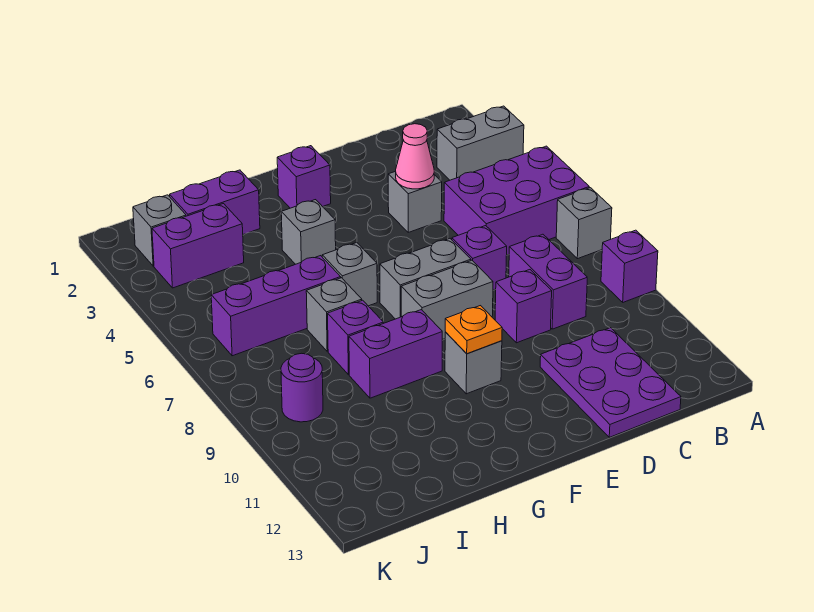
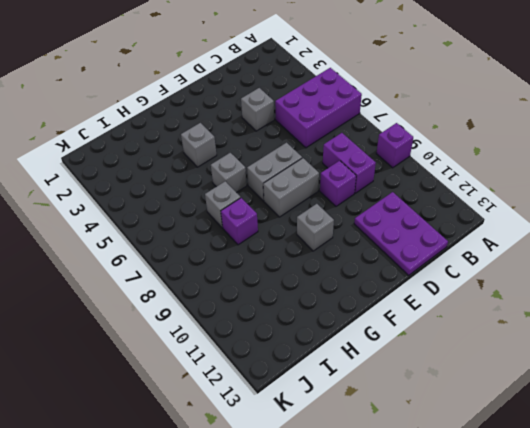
none -> grey brick A3:B3 level 1
none -> grey brick A7 level 1
none -> purple brick D7 level 1

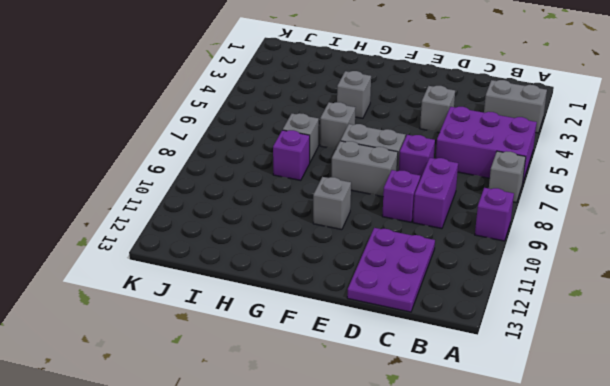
none -> purple brick F2 level 1
none -> purple brick G9:H9 level 1
none -> purple brick H2:I2 level 1

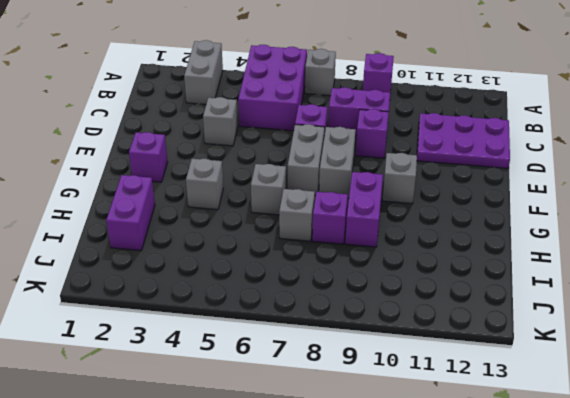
none -> purple brick H6:J6 level 1
none -> purple brick I3:J3 level 1
none -> grey brick J2 level 1

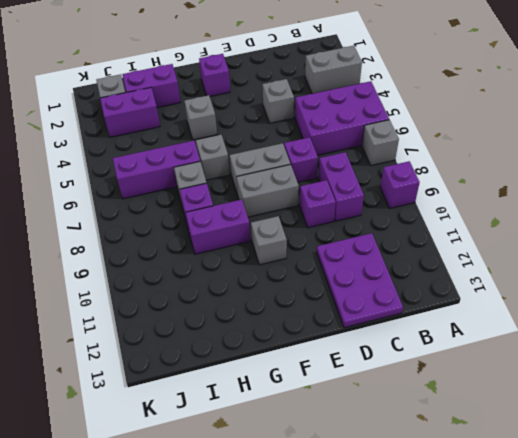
none -> purple round brick J9 level 1
none -> pink cone D4 level 2
none -> orange plate F10 level 2

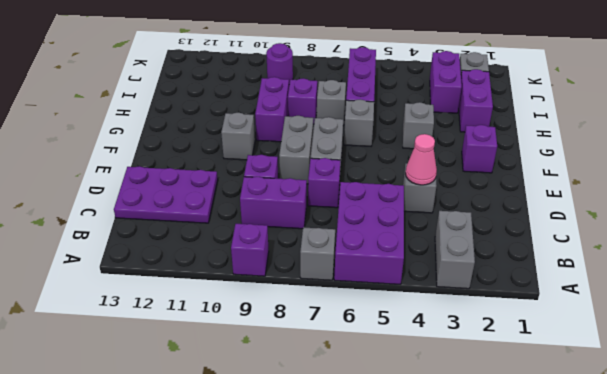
none -> orange plate F10 level 2

